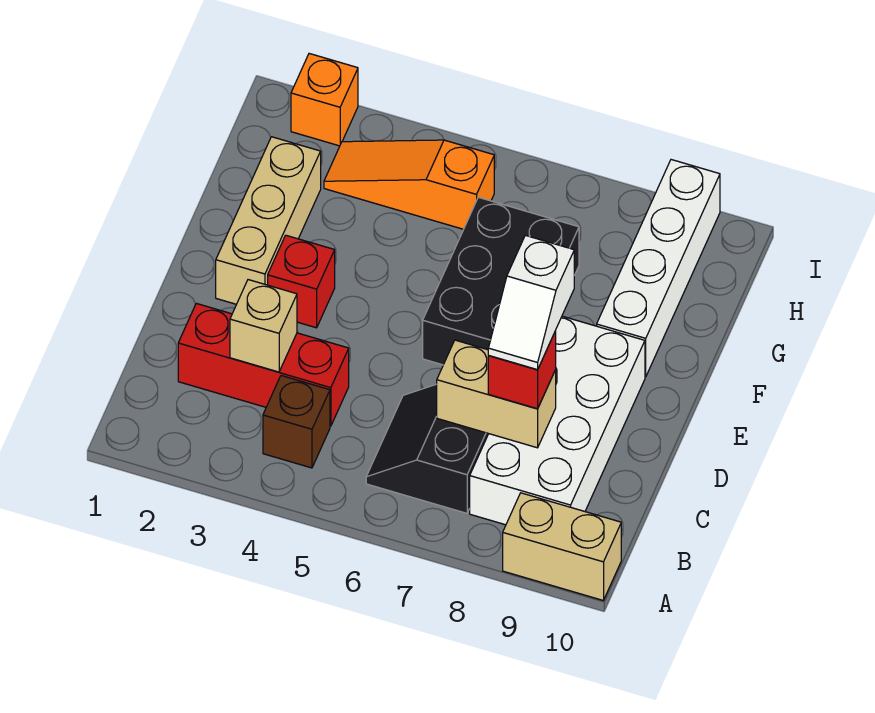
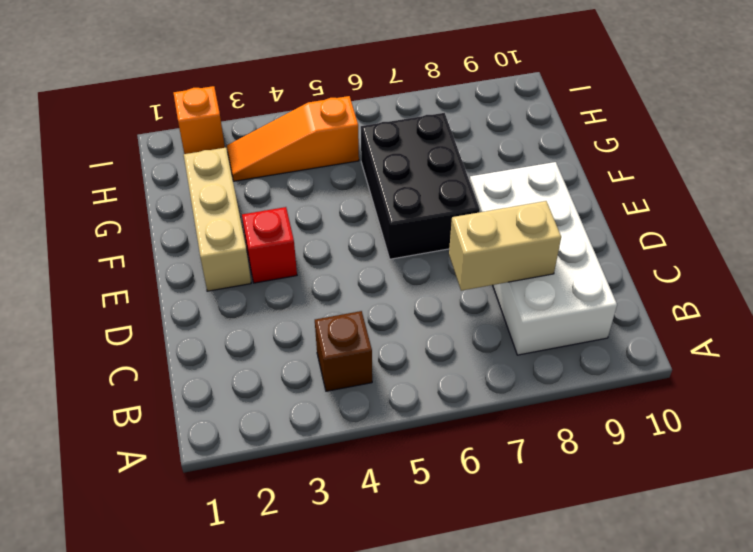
none -> tan brick A9:A10 level 1
none -> black slope B6:C7 level 1 top 7
none -> red brick C2:C4 level 1

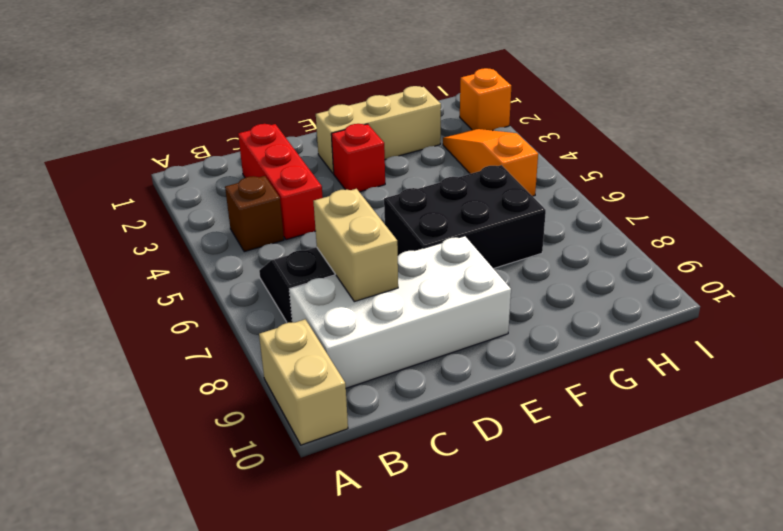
none -> white brick F9:I9 level 1
none -> tan brick C3 level 2
none -> red brick C8 level 3

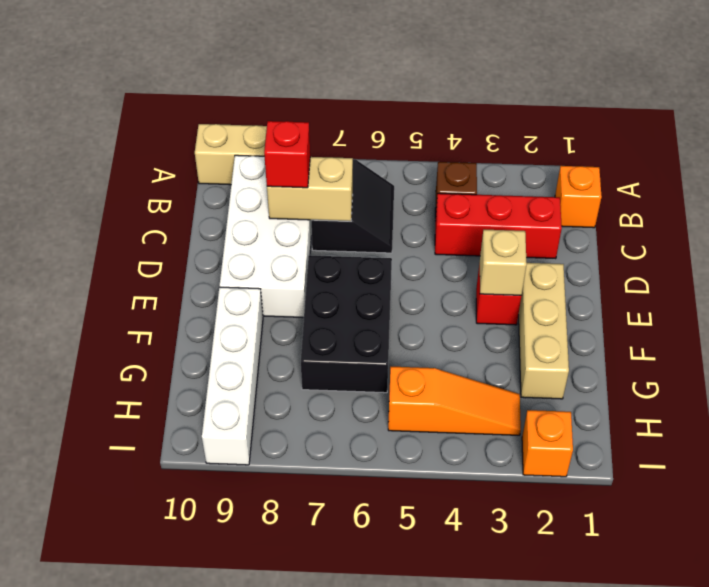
orange brick B1 level 1 -> none
tan brick E3 level 2 -> tan brick C3 level 2
none -> white slope C8:D8 level 4 top D

